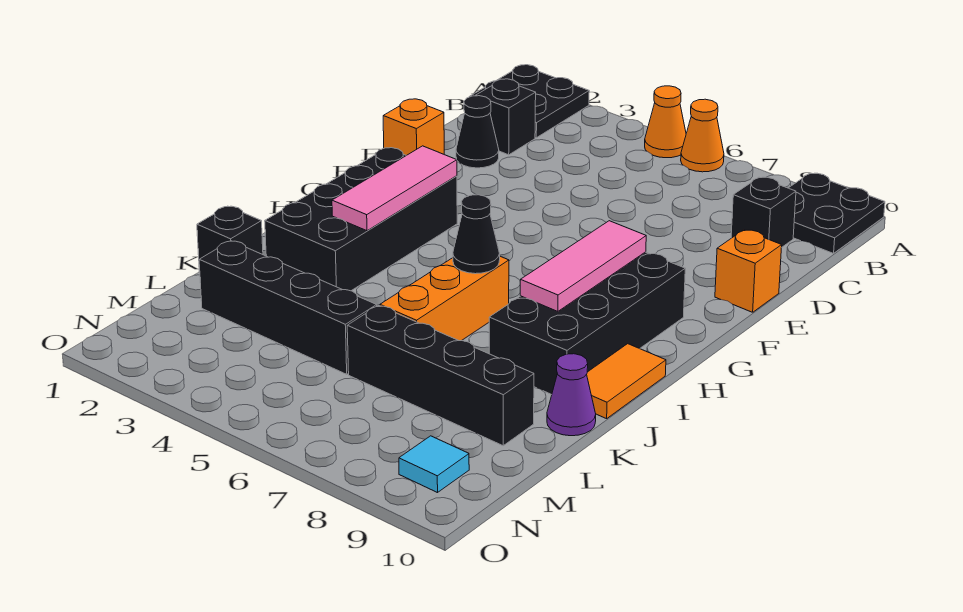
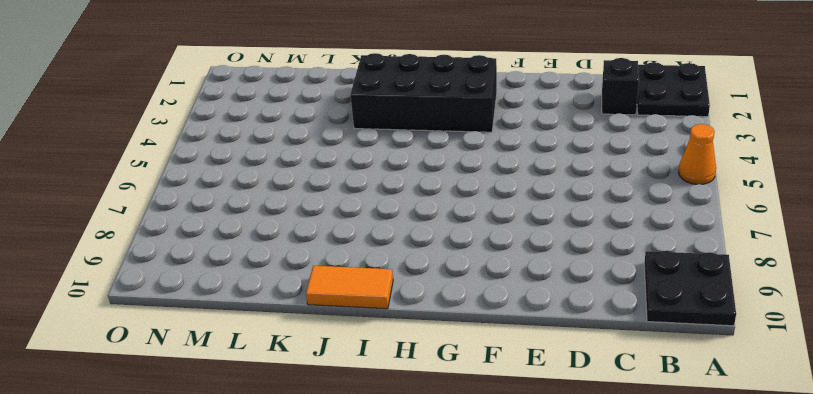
none -> orange cone A6 level 1
none -> black brick C9 level 1
none -> black cone D2 level 1

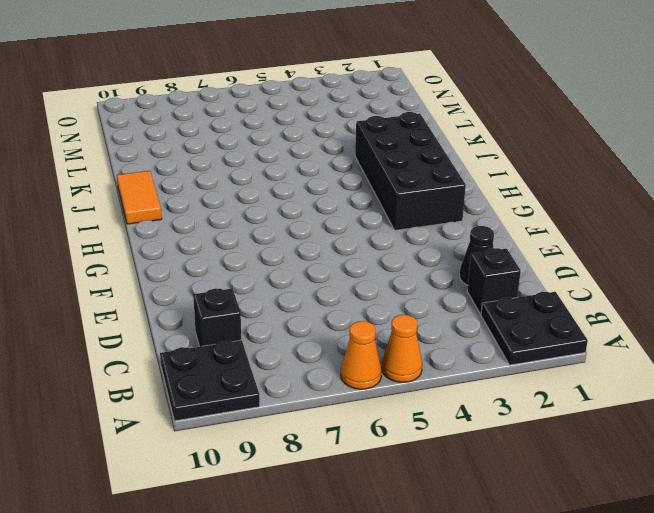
none -> orange brick E1 level 1
none -> orange brick E10 level 1
none -> black brick G8:J9 level 1

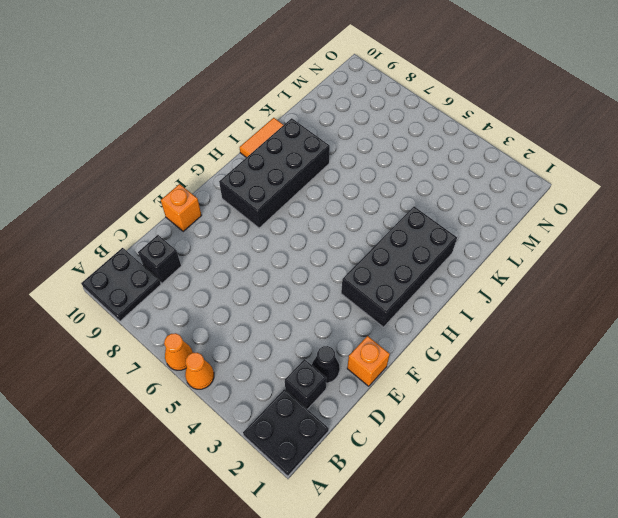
none -> orange brick I6:K6 level 1
none -> black brick K1 level 1
none -> purple cone K10 level 1

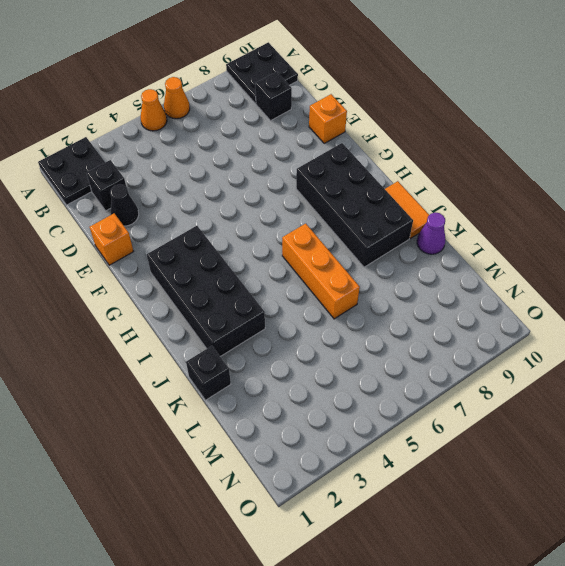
none -> black brick L2:L5 level 1
none -> black brick L6:L9 level 1
none -> cyan tile N9 level 1

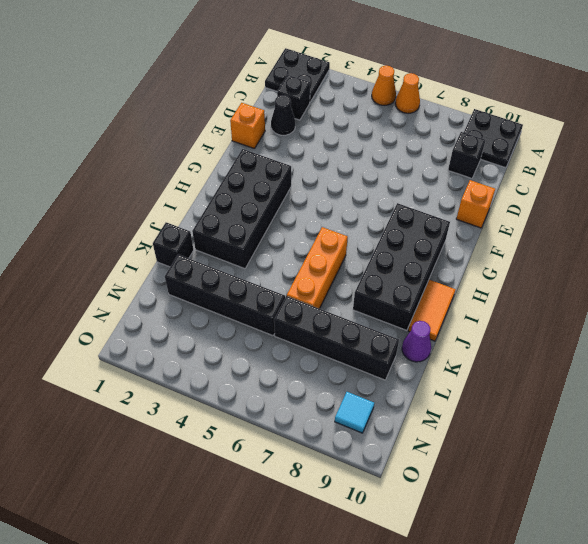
none -> pink tile G3:I3 level 2
none -> pink tile G8:I8 level 2
none -> black cone I6 level 2

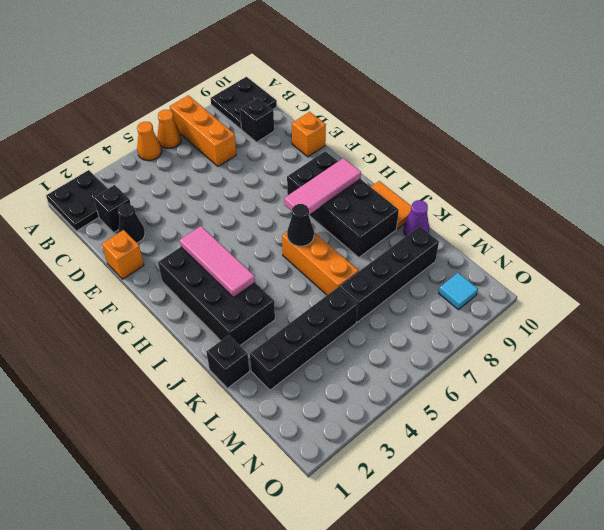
orange brick A7:C7 level 1 -> none
pink tile H7:H9 level 2 -> pink tile G8:I8 level 2

